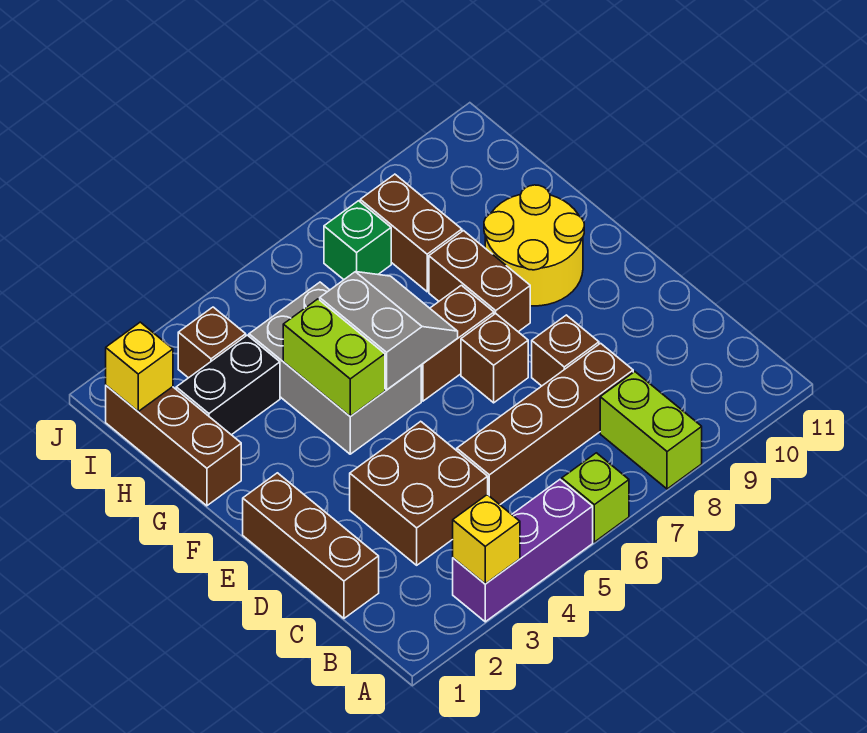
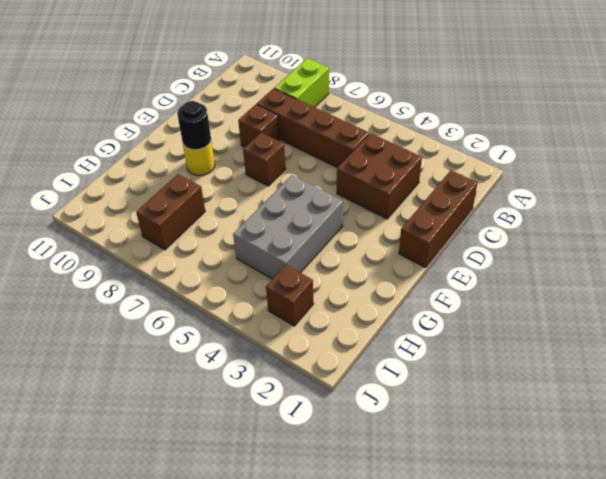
yellow round brick F9 level 1 -> yellow round brick F9:G10 level 1
black round brick F9 level 2 -> none
none -> purple brick A3:A5 level 1
none -> lime brick A6 level 1
none -> brown brick F6:F7 level 1

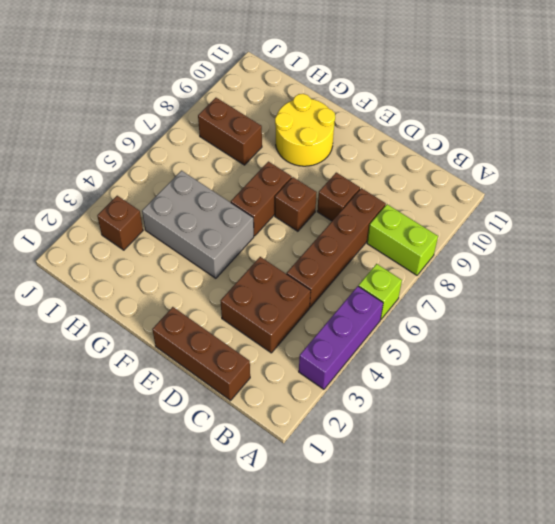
none -> brown brick F8:G8 level 1
none -> brown brick G1:I1 level 1
none -> black brick H2:H3 level 1

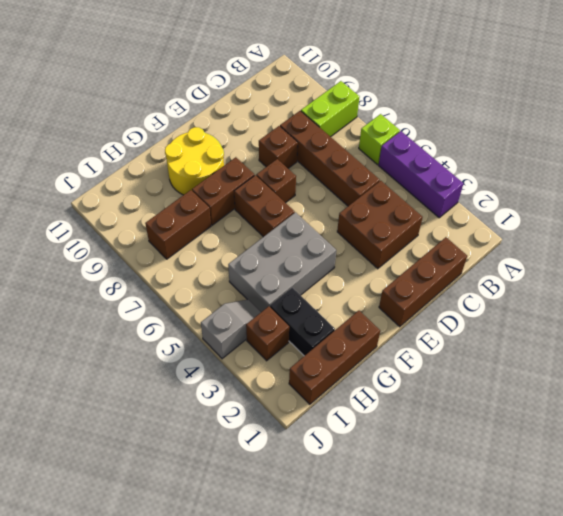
grey slope I4:J4 level 1 top J -> none
none -> green brick I7 level 1
none -> yellow brick A3 level 2
none -> lime brick F4:G4 level 2

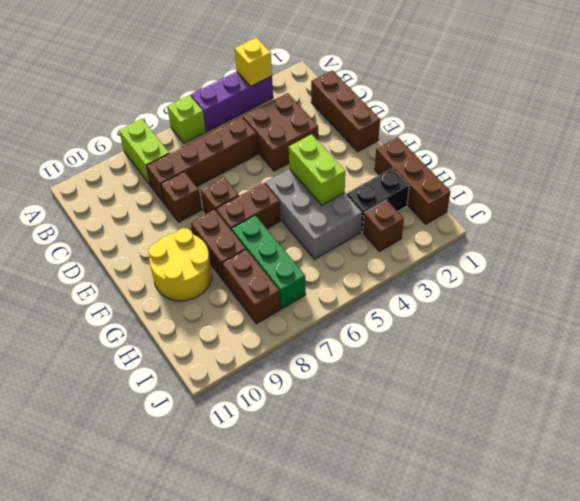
green brick G7:I7 level 1 -> green brick I7 level 1
none -> grey slope F5:G6 level 2 top 5
none -> yellow brick I1 level 2

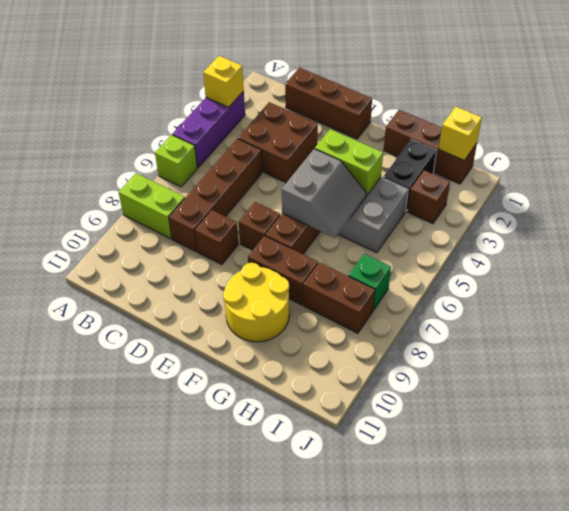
grey slope F5:G6 level 2 top F -> grey slope F5:G6 level 2 top 5

